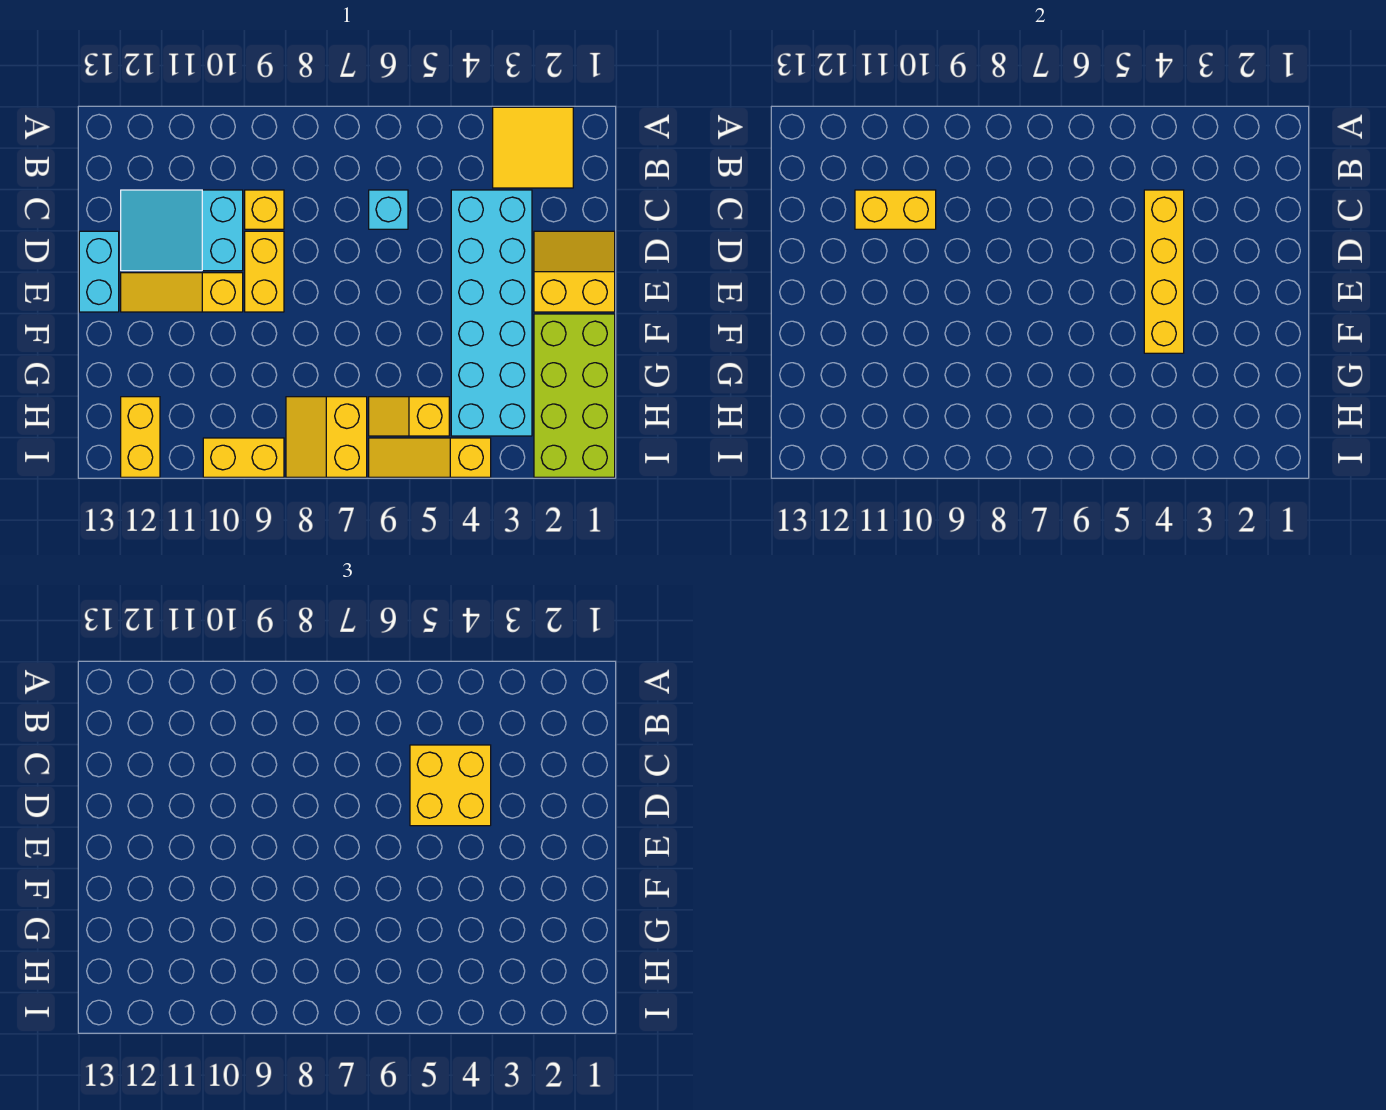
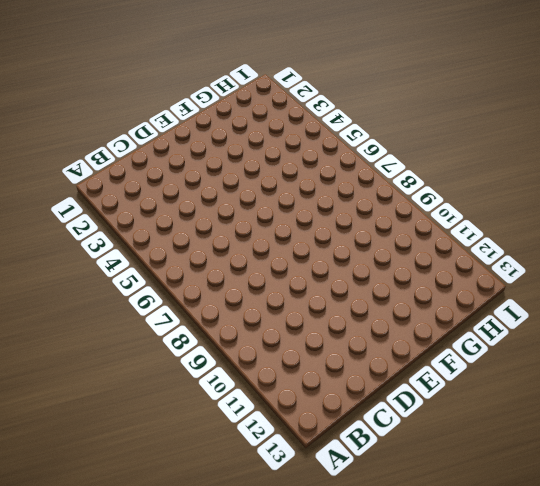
none -> yellow tile A2:B3 level 1
none -> cyan brick C3:H4 level 1
none -> cyan brick C6 level 1

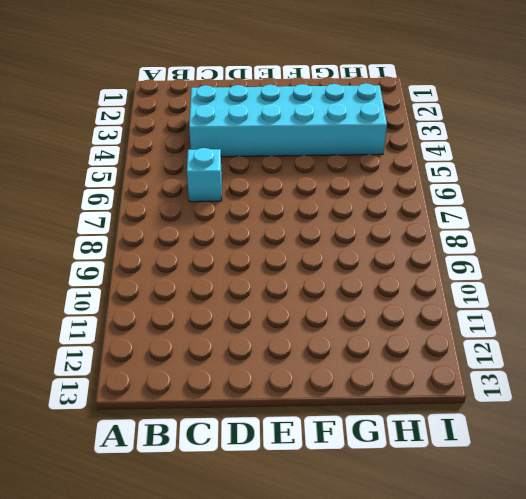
none -> yellow tile A2:B3 level 1
none -> yellow brick C9 level 1
none -> cyan slope C10:D12 level 1 top 10

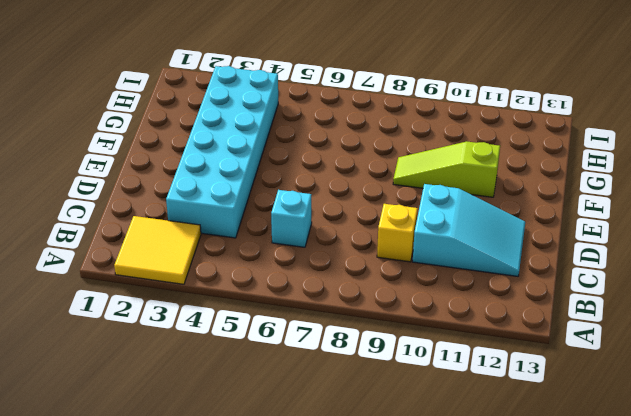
lime slope F9:F11 level 1 top 11 -> none
none -> yellow slope D1:E2 level 1 top E
none -> yellow brick D9:E9 level 1
none -> cyan brick D13:E13 level 1

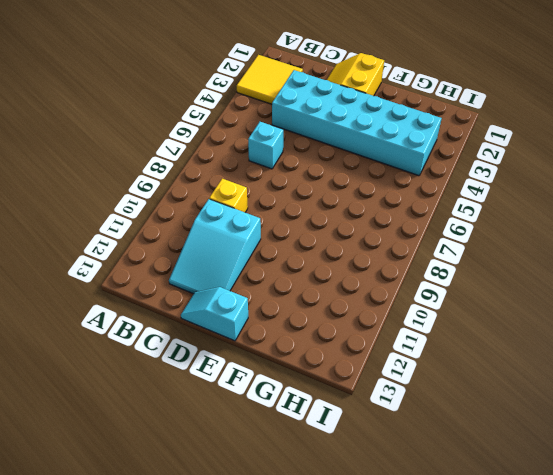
cyan slope D13:E13 level 1 top E -> cyan brick D13:E13 level 1
none -> yellow brick D9:E9 level 1
none -> yellow slope E10:E12 level 1 top 10
none -> lime brick F1:I2 level 1

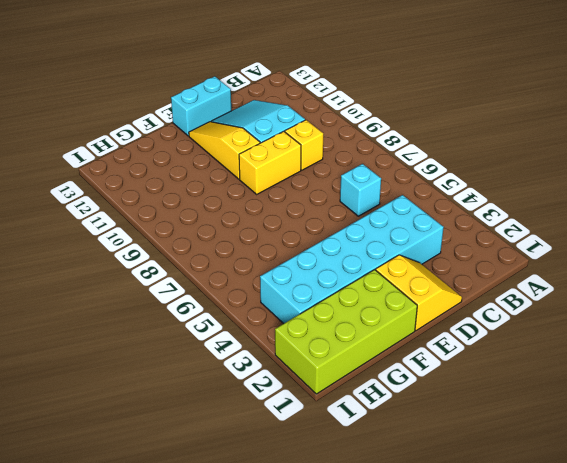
none -> yellow tile A2:B3 level 1
none -> yellow slope H5:H6 level 1 top 5
none -> yellow slope H7:I8 level 1 top 7

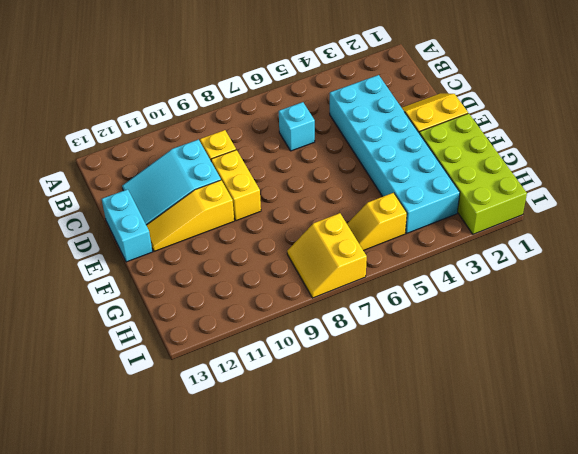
none -> yellow tile A2:B3 level 1
none -> yellow brick H12:I12 level 1
none -> yellow slope I4:I6 level 1 top 4

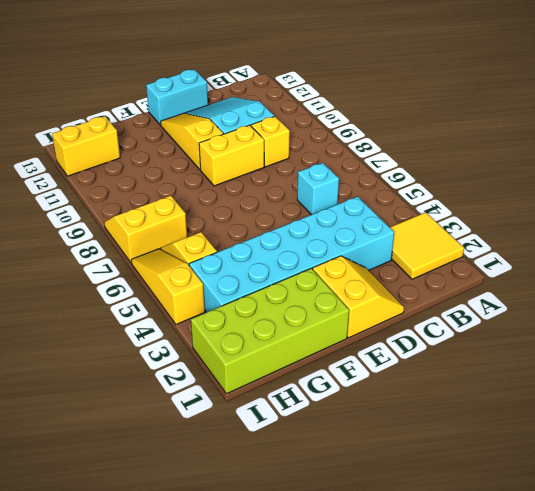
none -> yellow brick I9:I10 level 1
none -> yellow brick C4:F4 level 2
none -> yellow brick C10:C11 level 2

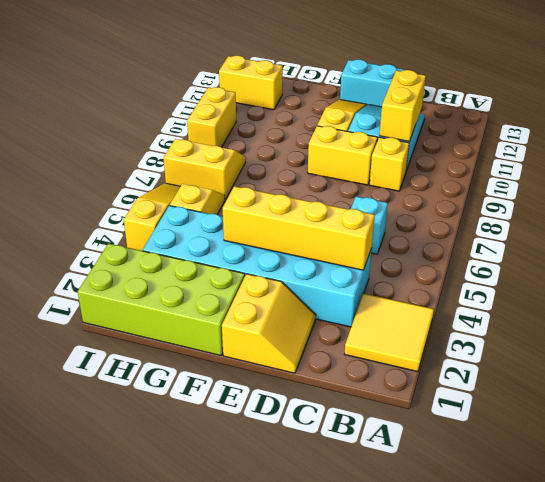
none -> yellow brick C4:D5 level 3

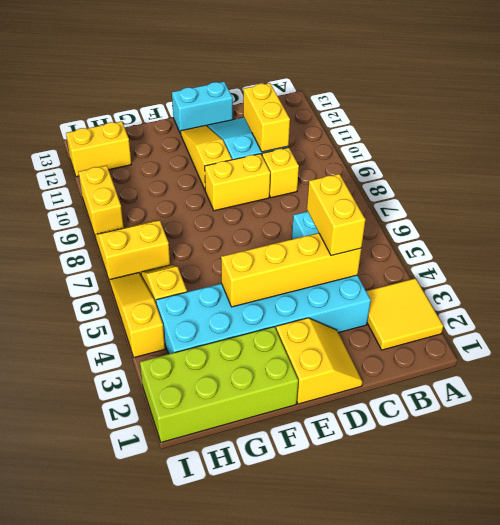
yellow brick C4:C5 level 3 -> yellow brick C4:D5 level 3

